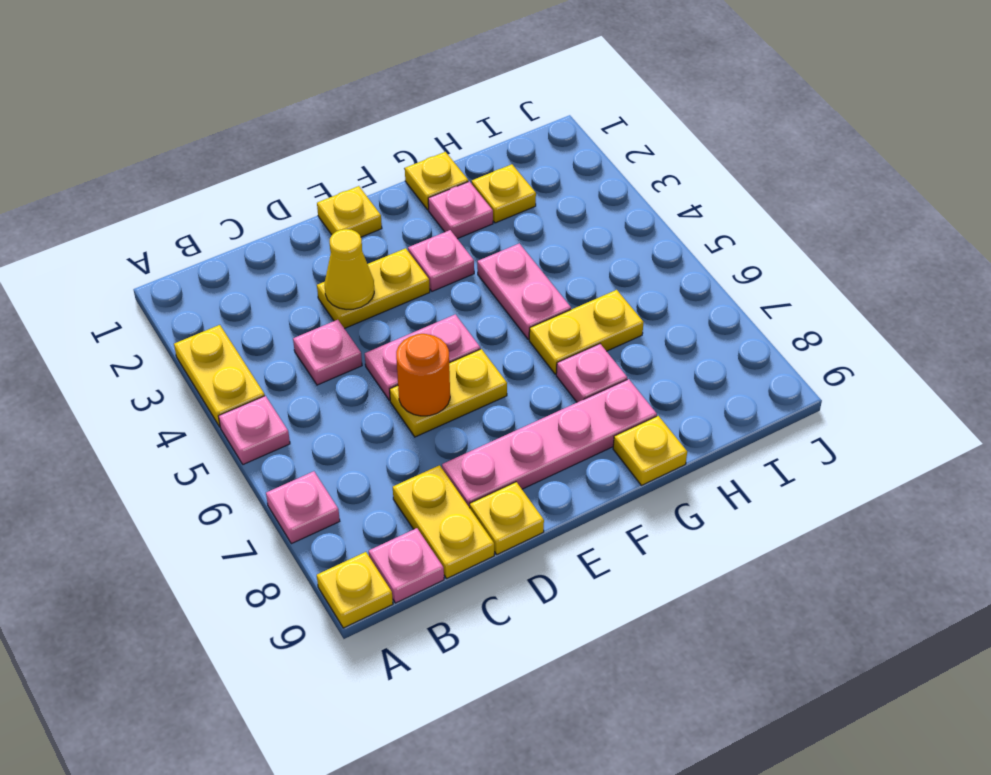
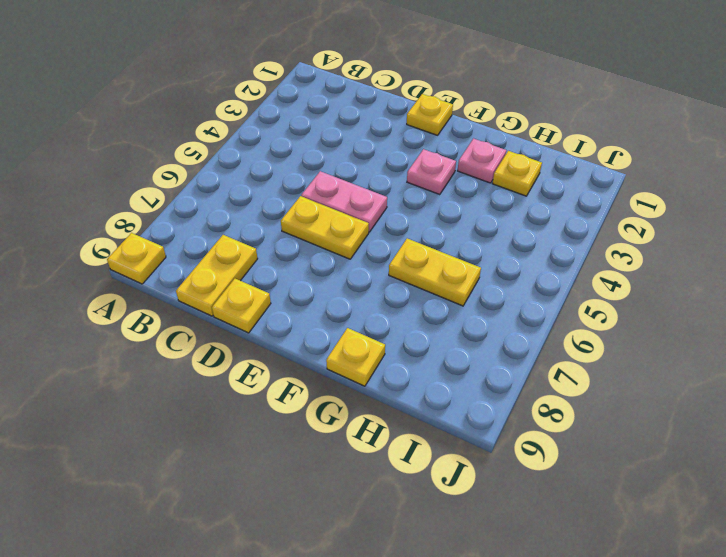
none -> yellow plate A3:A4 level 1
none -> pink plate A5 level 1
none -> pink plate A7 level 1

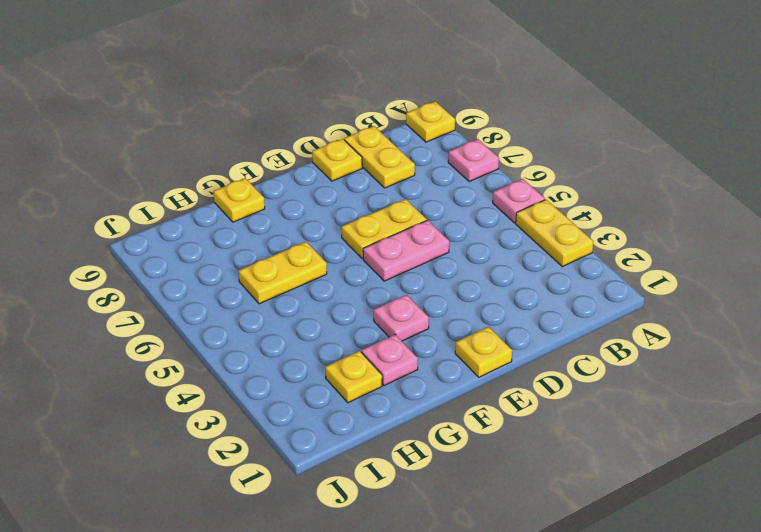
none -> pink plate B9 level 1
none -> pink plate C4 level 1
none -> yellow plate D3:E3 level 1

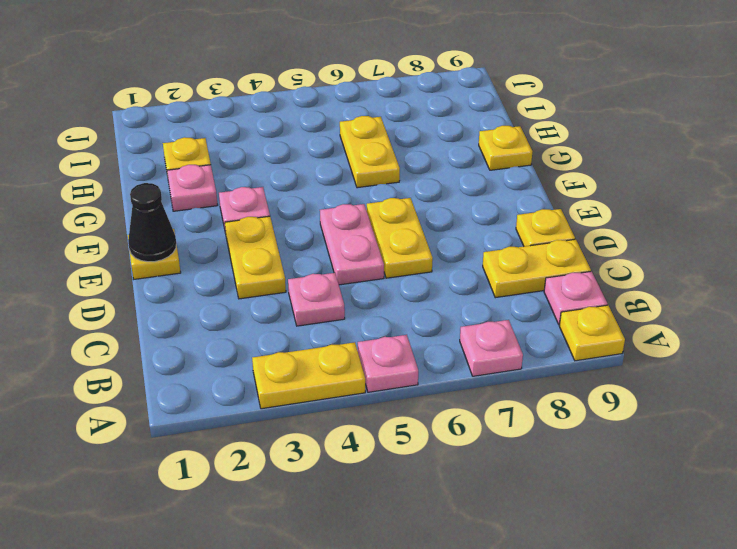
black cone E1 level 2 -> none
none -> pink plate D8:G8 level 1
none -> yellow plate G1 level 1
none -> pink plate G4:G5 level 1

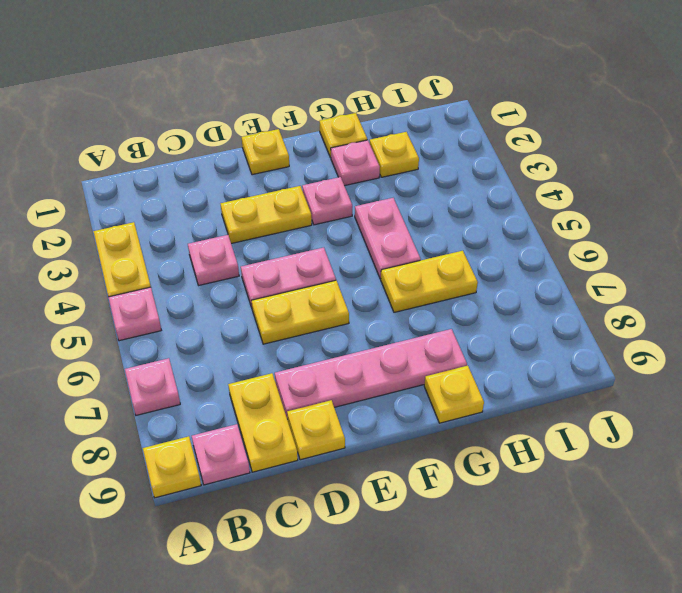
none -> pink plate G7 level 1
none -> yellow cone D3 level 2
none -> orange round brick D6 level 2

